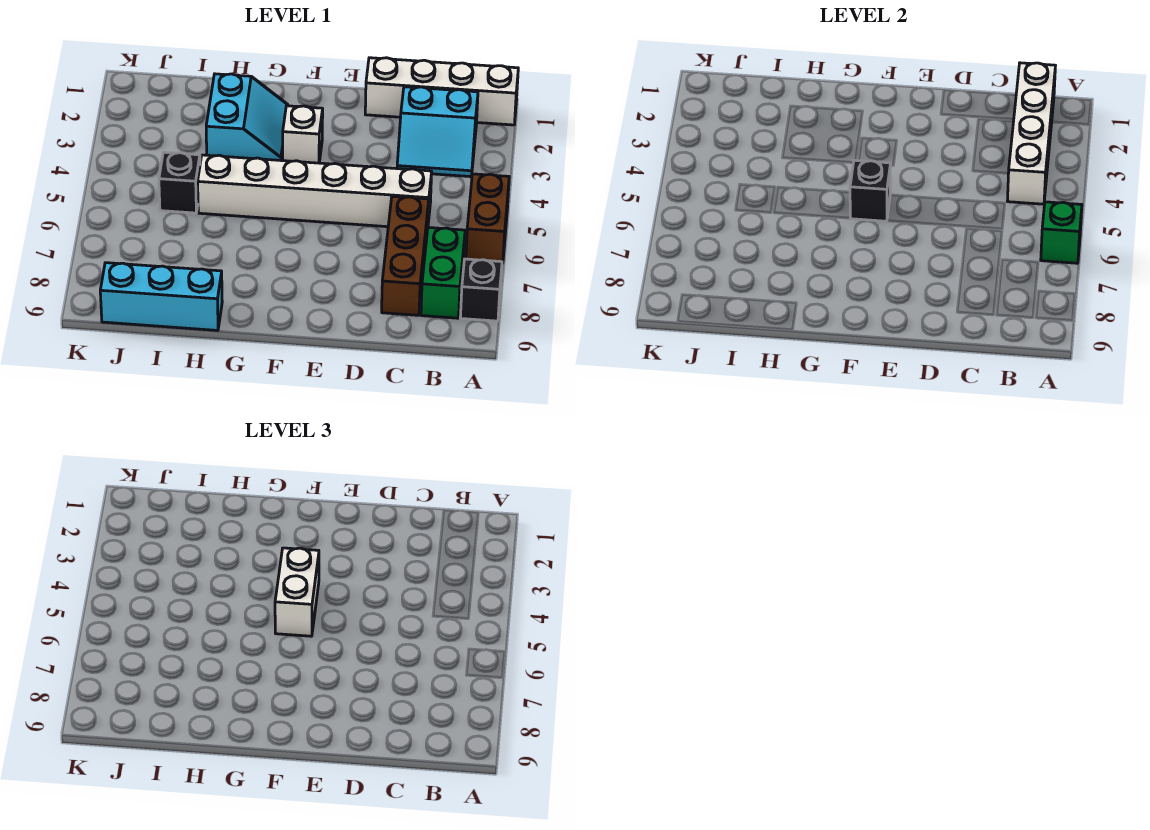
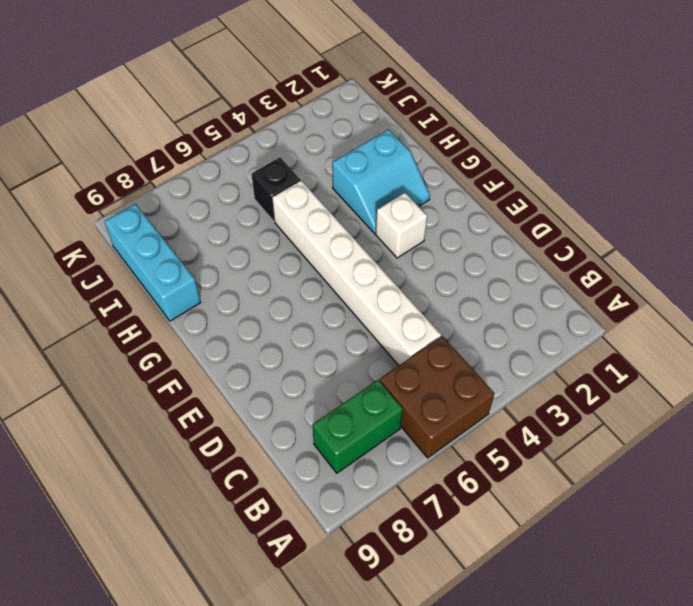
brown brick A5:B6 level 1 -> brown brick A5:A6 level 1
none -> white brick A1:D1 level 1
none -> black brick A8 level 1
none -> cyan slope B2:C3 level 1 top 2

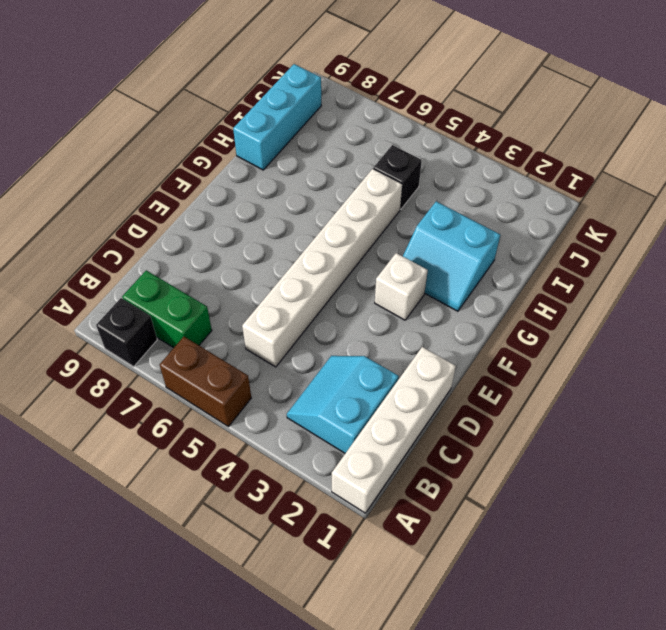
none -> brown brick C6:C8 level 1
none -> green brick A6 level 2
none -> white brick B1:B4 level 2

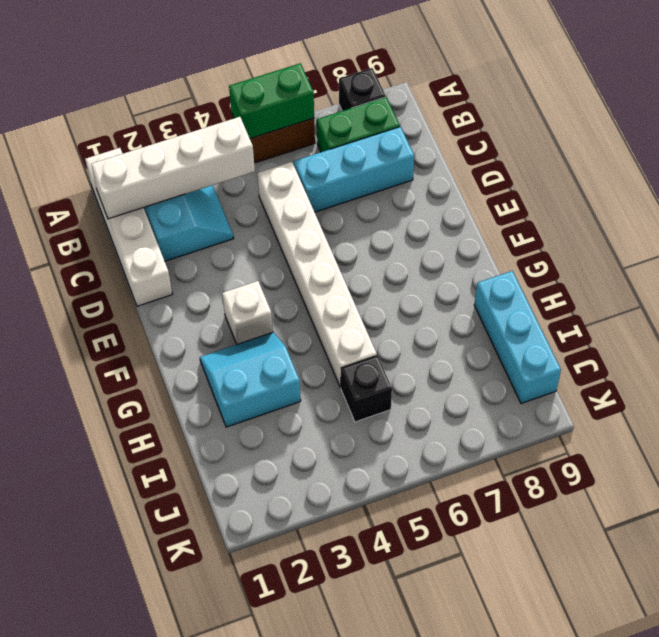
green brick A5:A6 level 2 -> green brick A6 level 2
cyan brick C6:C8 level 1 -> brown brick C6:C8 level 1
none -> black brick F5 level 2
none -> white brick F4:F5 level 3

